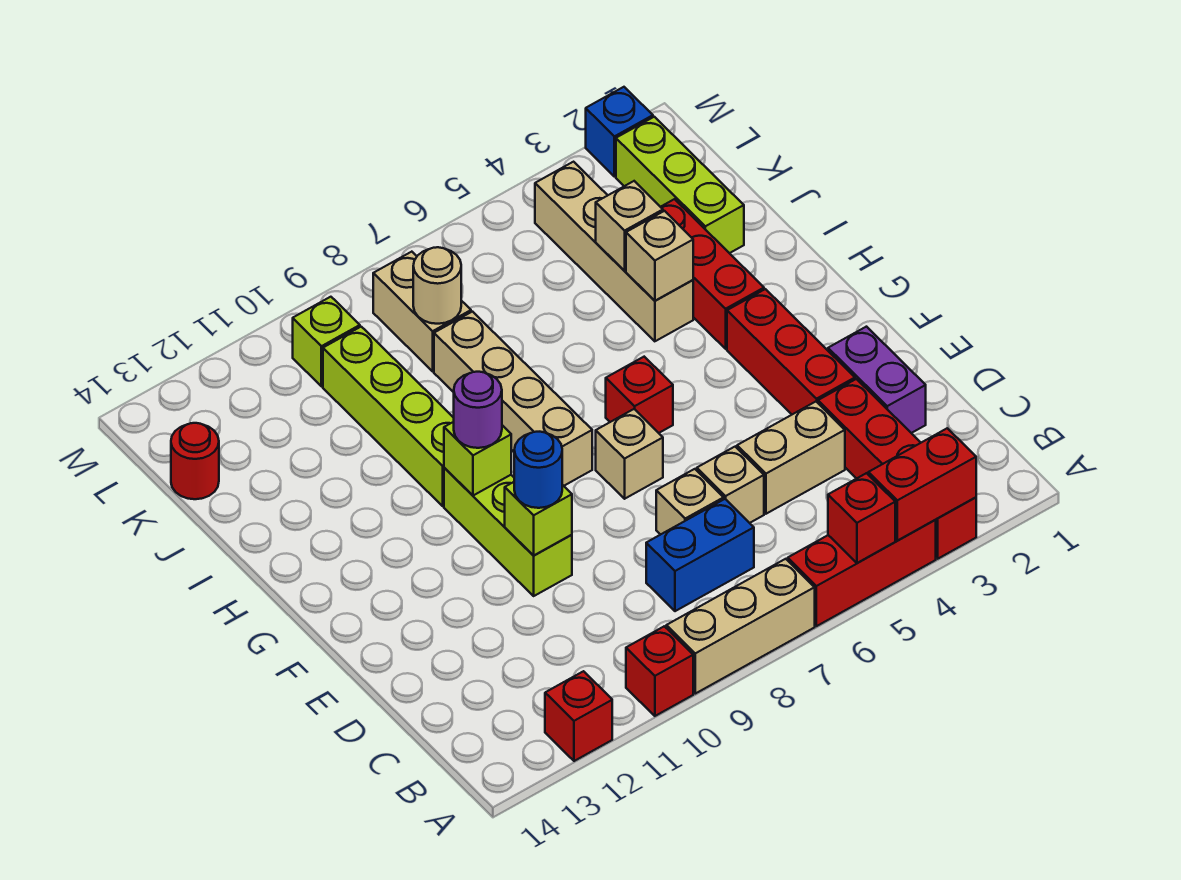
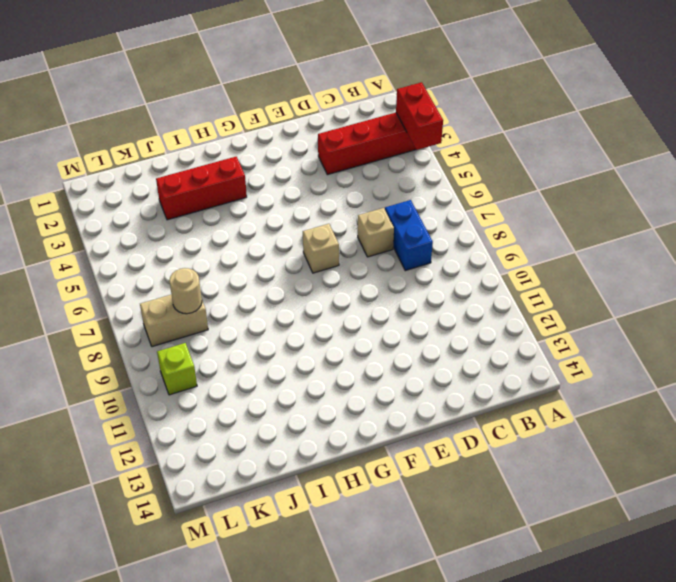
none -> red brick A4:A6 level 1
none -> tan brick A7:A9 level 1
none -> red brick A10 level 1
none -> red brick A12 level 1

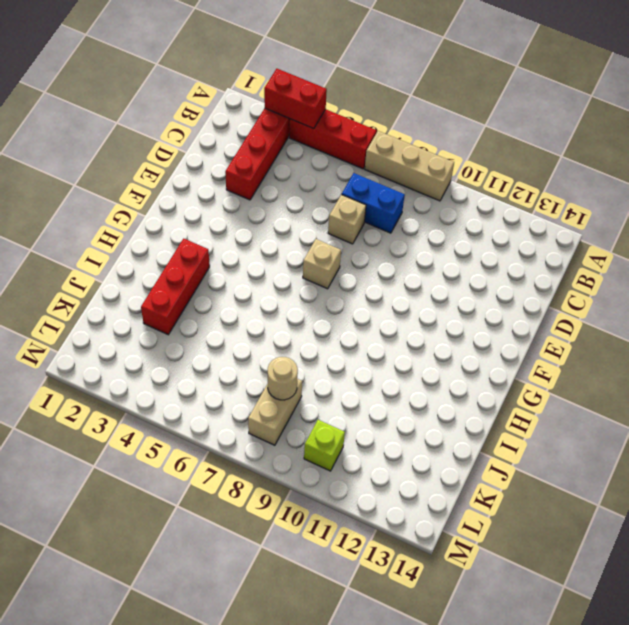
none -> red brick A10 level 1
none -> red brick A12 level 1
none -> purple brick D2:E2 level 1
none -> tan brick D4:D5 level 1

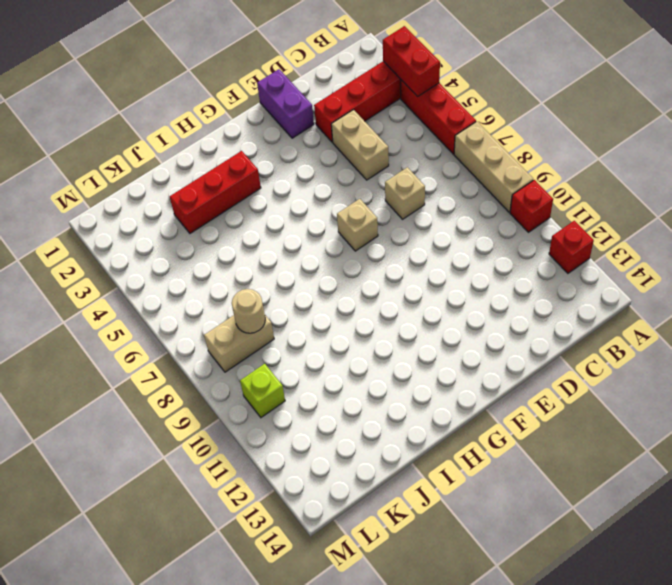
purple brick E1:E2 level 1 -> purple brick D2:E2 level 1
none -> blue brick C7:C8 level 1
none -> tan brick D6 level 1
none -> red brick E3:G3 level 1
none -> lime brick E10:G10 level 1

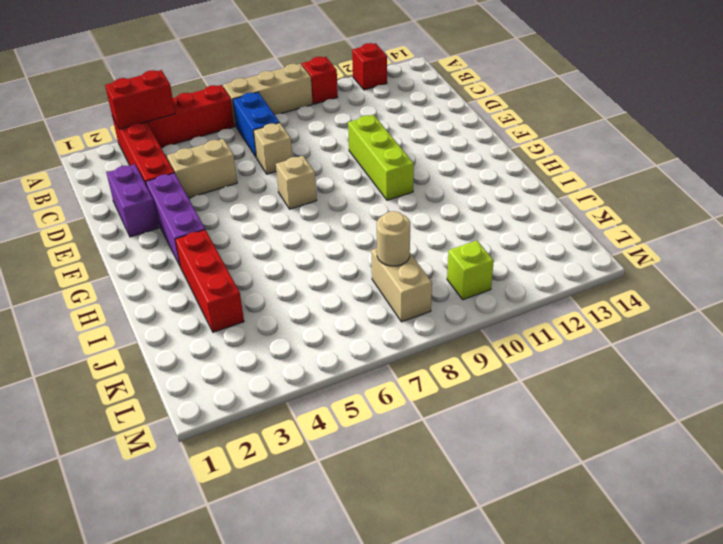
blue brick B7:C7 level 1 -> blue brick C7:C8 level 1
purple brick E3:G3 level 1 -> red brick E3:G3 level 1
none -> tan brick D6 level 1
none -> red brick G6 level 1
none -> tan brick G8:J8 level 1
none -> lime brick H10:K10 level 1

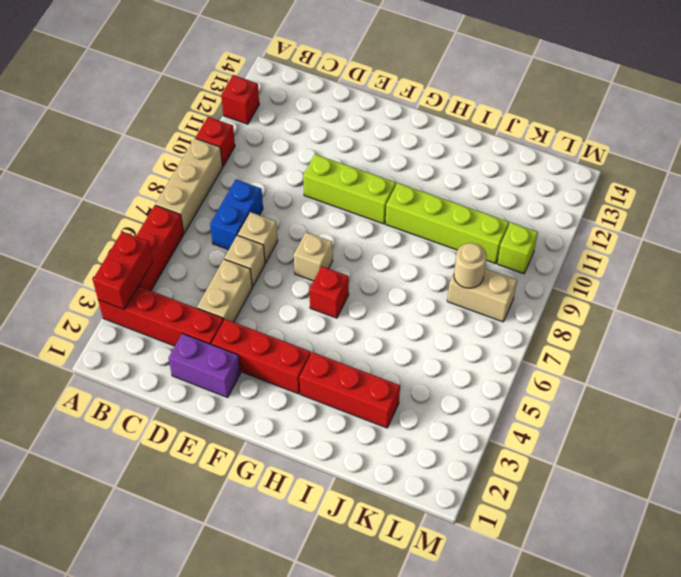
none -> tan brick G8:J8 level 1
none -> tan brick I4:L4 level 1
none -> lime brick J2:L2 level 1
none -> red round brick K14 level 1

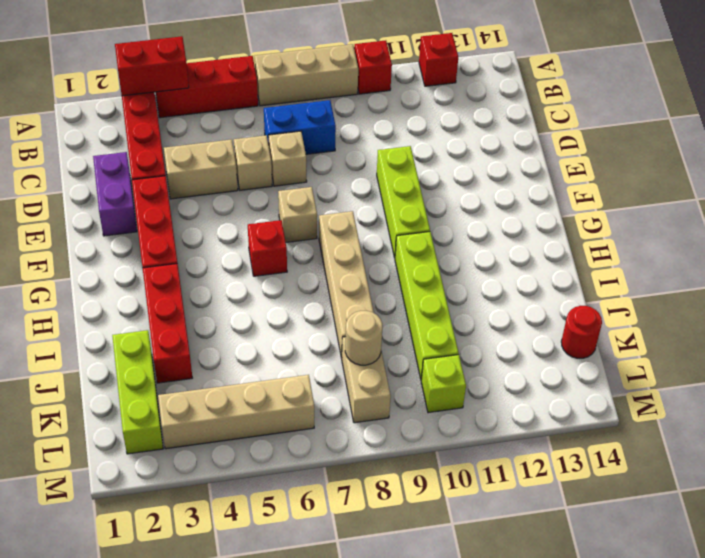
tan brick L3:L6 level 1 -> tan brick I4:L4 level 1
none -> blue brick M2 level 1
none -> red brick A5 level 2
none -> lime brick E10 level 2
none -> lime brick G10 level 2

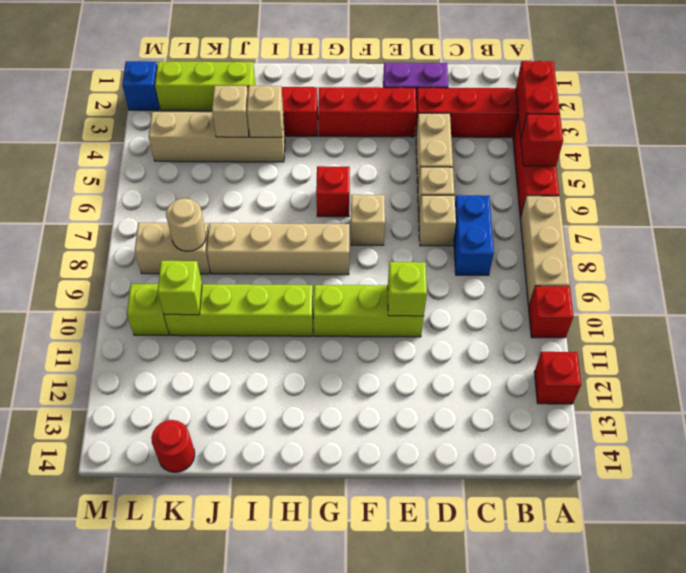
lime brick K10 level 2 -> lime brick G10 level 2
none -> blue round brick E10 level 3
none -> purple round brick G10 level 3

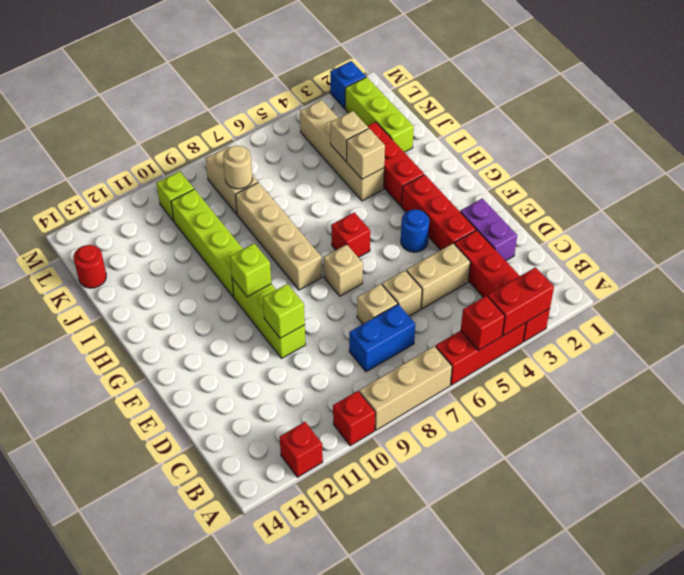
blue round brick F4 level 1 -> blue round brick E10 level 3
none -> purple round brick G10 level 3

